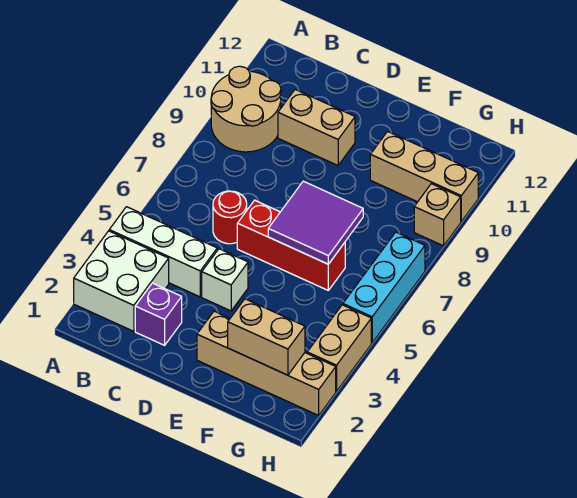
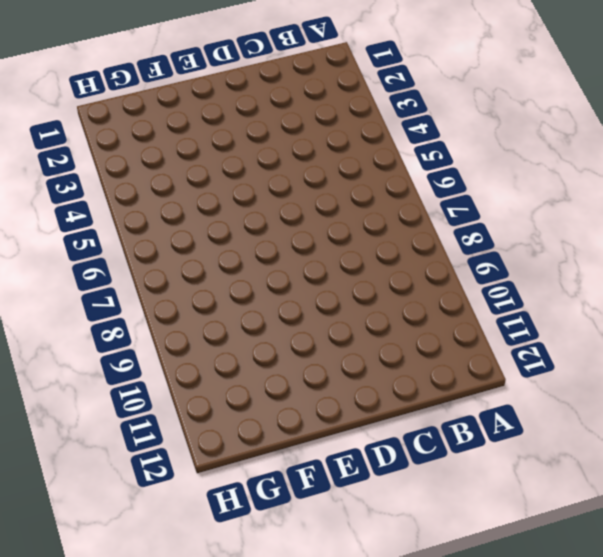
none -> white brick A2:B3 level 1
none -> white brick A4:C4 level 1
none -> tan round brick A9:B10 level 1

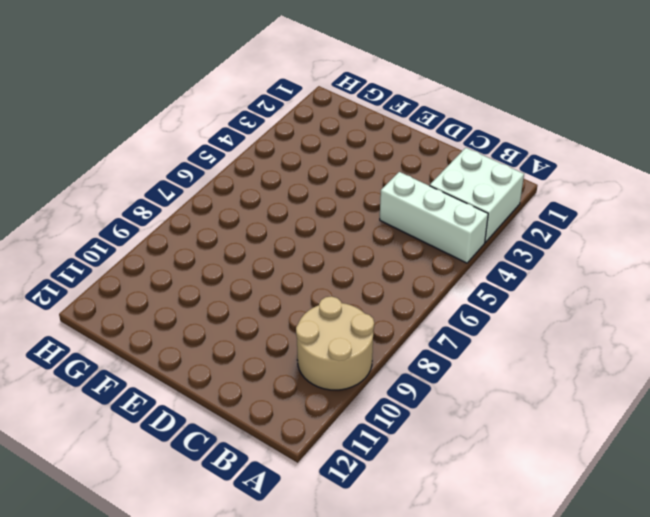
none -> purple brick C2 level 1
none -> red round brick C6 level 1
none -> tan brick C10:D10 level 1

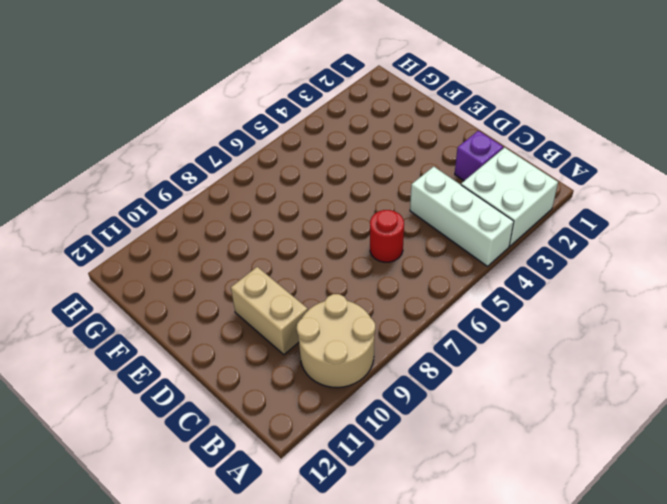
none -> white brick D4 level 1
none -> red brick D6:F6 level 1
none -> tan brick E2:H2 level 1

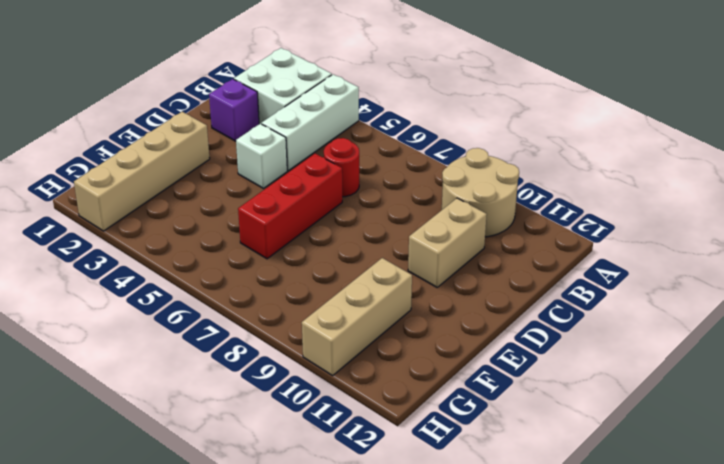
none -> tan brick H3:H4 level 1
none -> cyan brick H5:H7 level 1
none -> tan brick H9 level 1

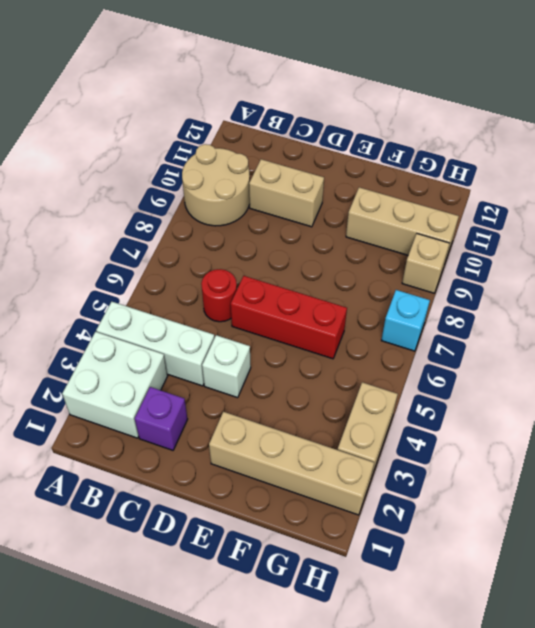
cyan brick H7 level 1 -> cyan brick H5:H7 level 1
none -> purple tile E6:F7 level 2
none -> tan brick F2:G2 level 2

